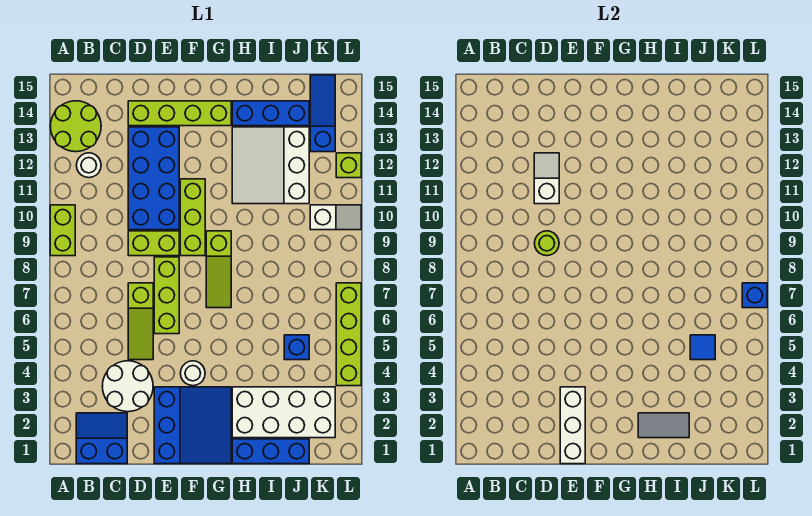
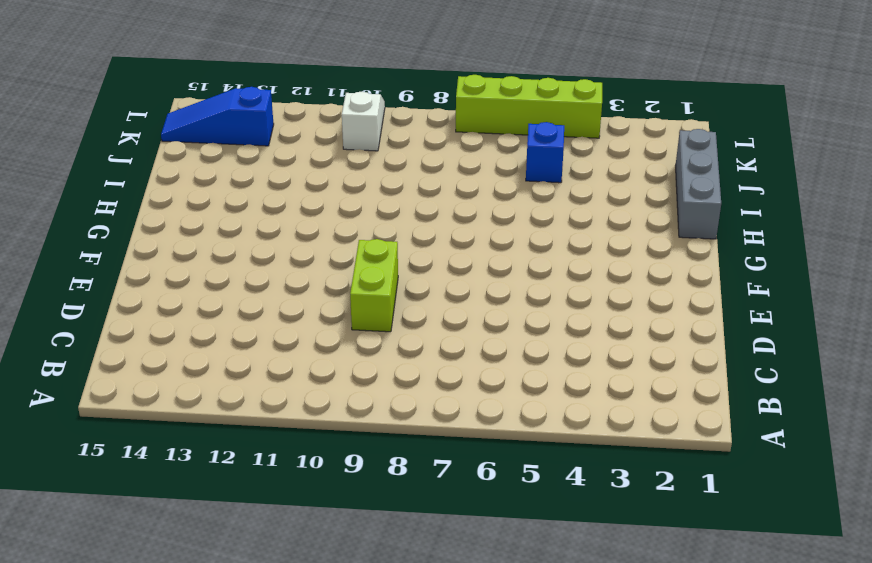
grey brick H1:J1 level 1 -> blue brick H1:J1 level 1
none -> lime brick A9:A10 level 1
none -> lime round brick A13:B14 level 1
none -> blue slope B1:C2 level 1 top 1

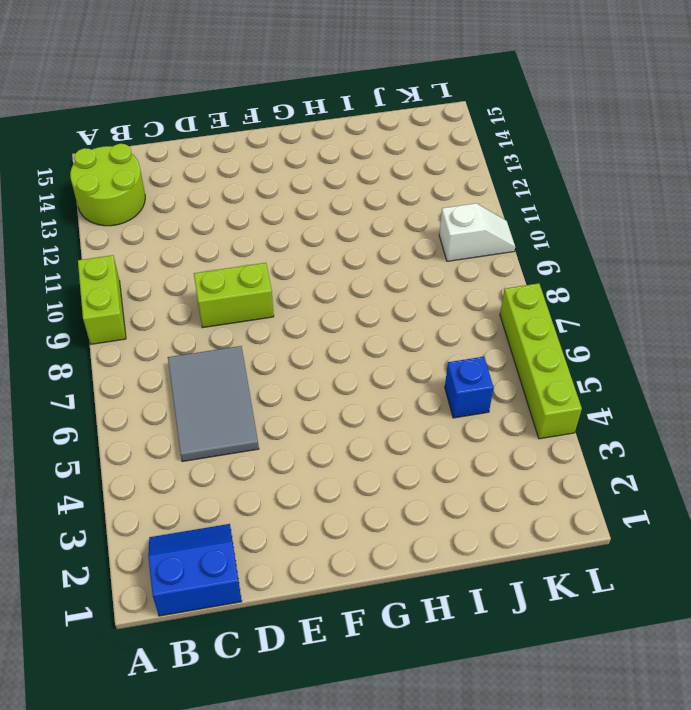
grey tile C5:D7 level 1 -> lime slope D5:D7 level 1 top 7
none -> white round brick B12 level 1
none -> white round brick C3:D4 level 1
none -> blue brick D10:E13 level 1

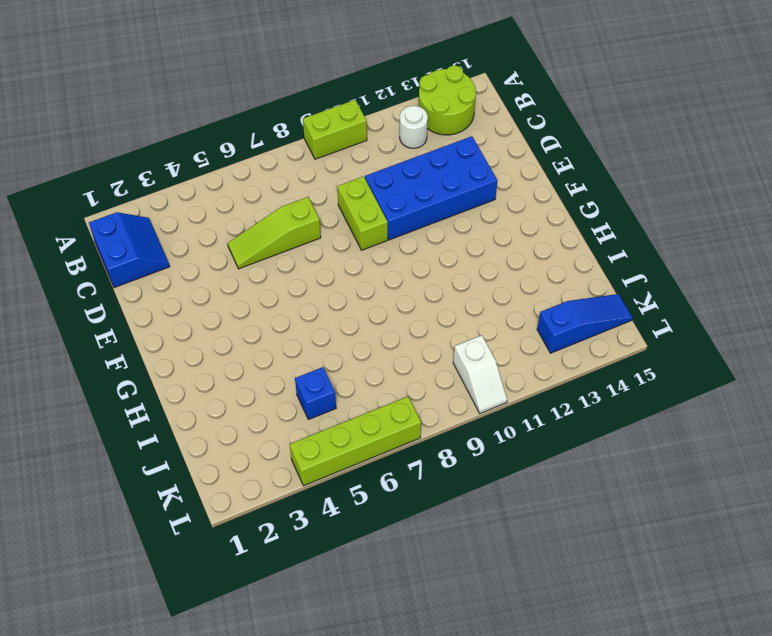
none -> white round brick C3:D4 level 1
none -> lime brick D14:G14 level 1
none -> blue slope E1:G3 level 1 top E

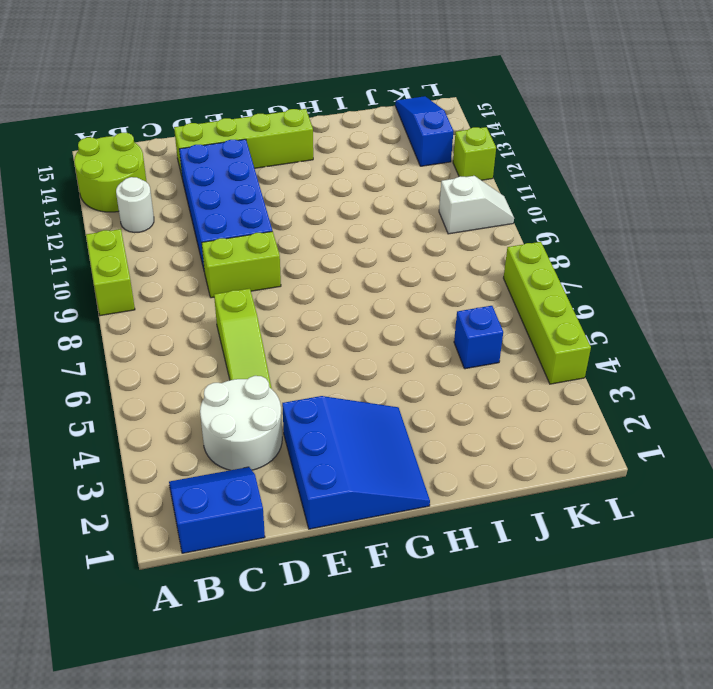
none -> lime brick E6:E8 level 1
none -> white round brick F4 level 1
none -> lime brick F9:F11 level 1

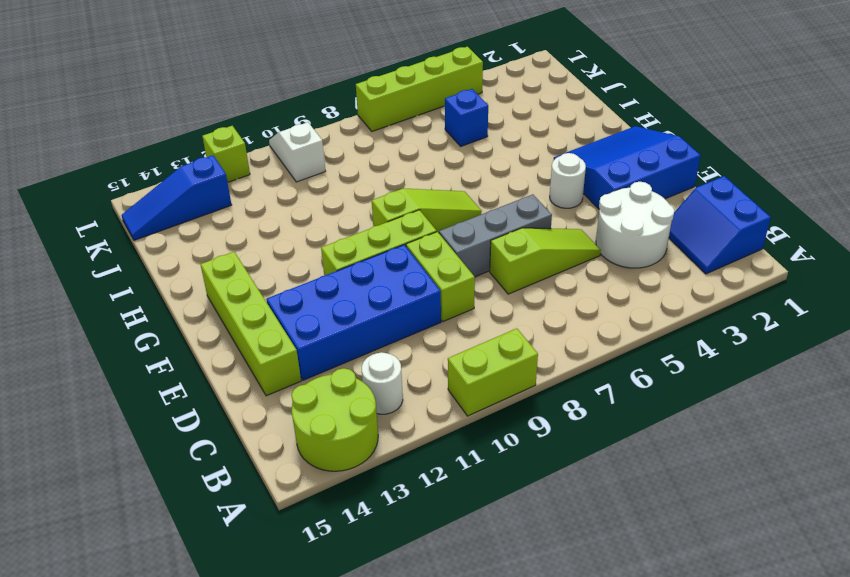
grey brick E6:E8 level 1 -> lime brick E6:E8 level 1
none -> blue brick H1:J1 level 1
none -> white brick H2:K3 level 1
none -> white slope H11:J13 level 1 top J

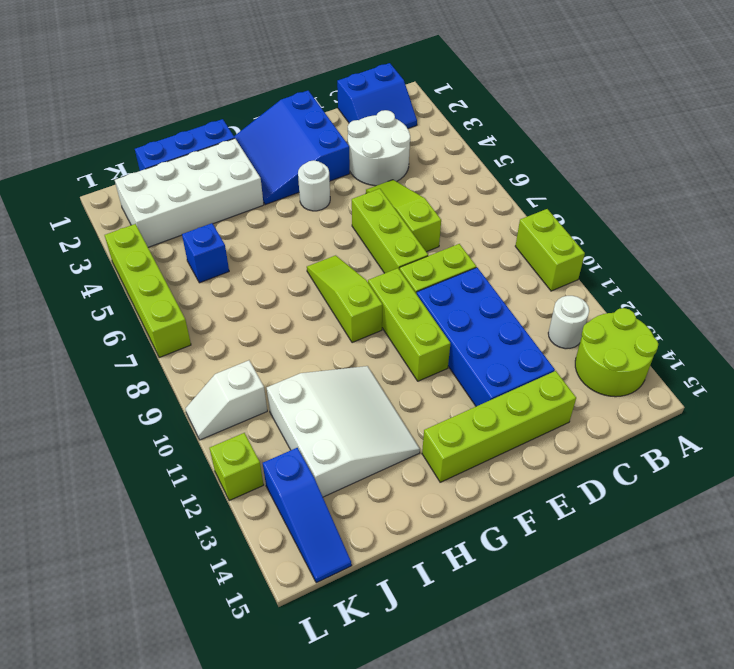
none -> blue brick H14:J14 level 1
none -> lime round brick D9 level 2
none -> white slope D11:D12 level 2 top 11

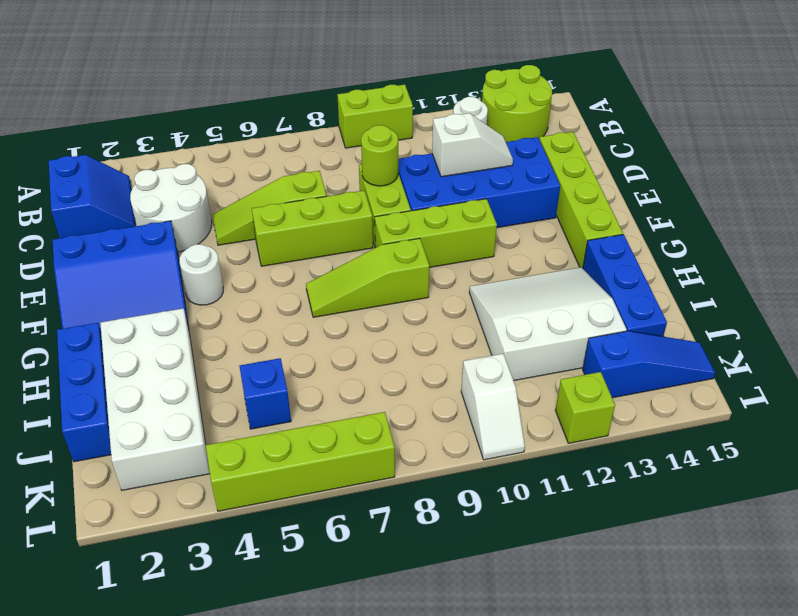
none -> white brick E1:E3 level 2
none -> grey tile H2:I2 level 2
none -> blue tile J5 level 2

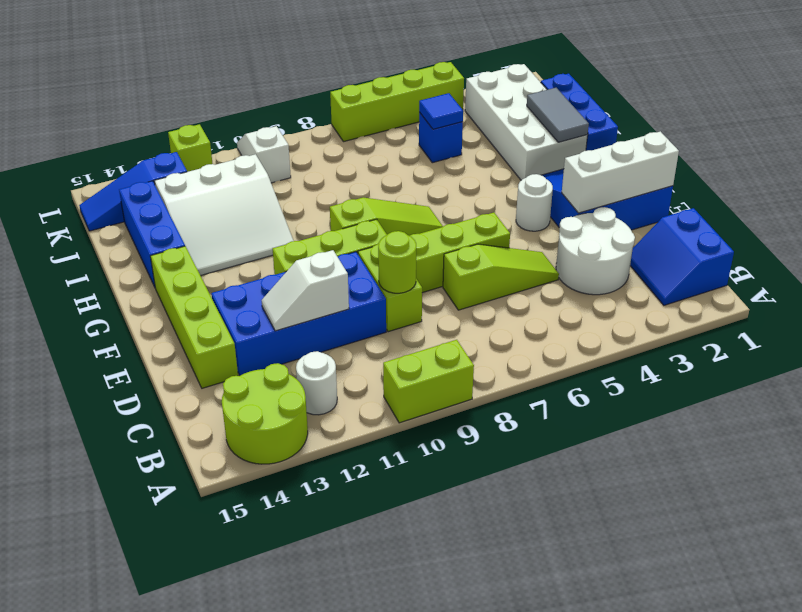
none -> blue brick L7 level 2

